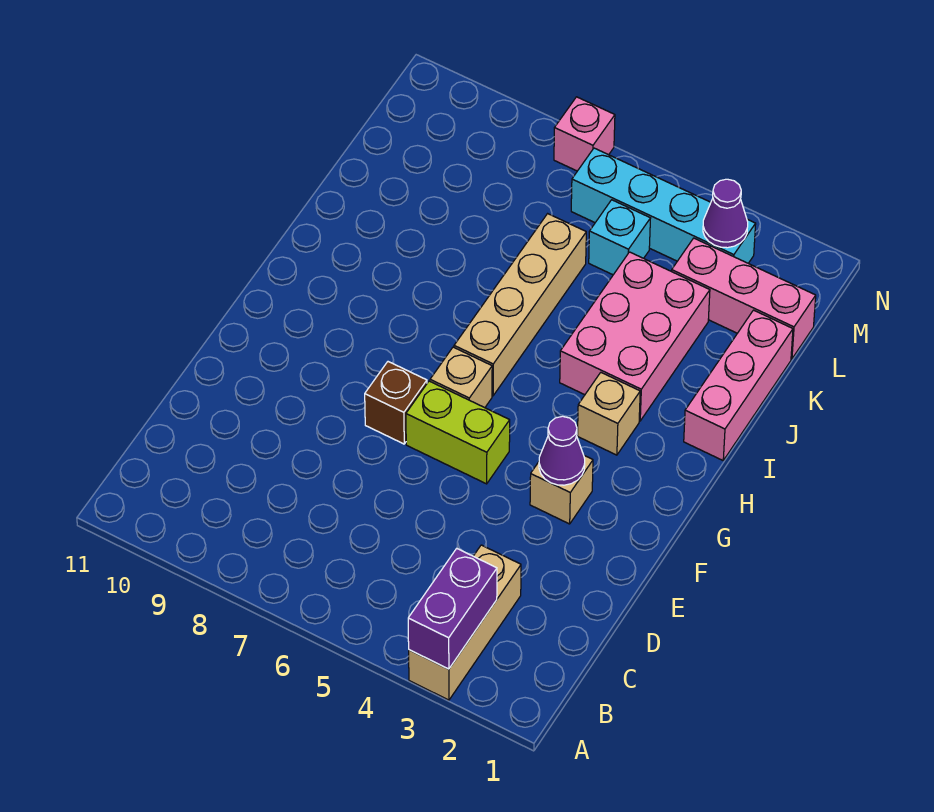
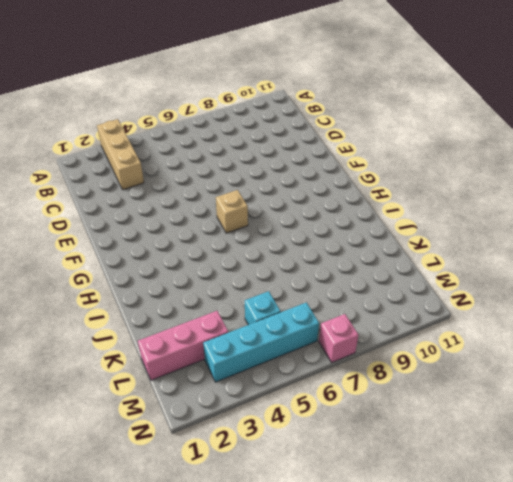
none -> tan brick F3 level 1
none -> lime brick F5:F6 level 1
none -> brown brick F7 level 1

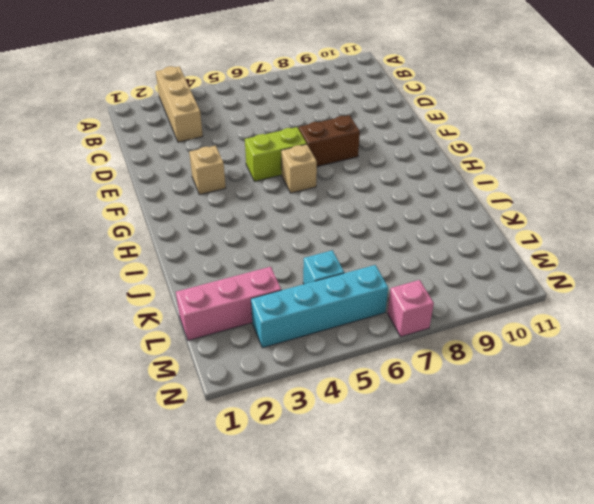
brown brick F7:F8 level 1 -> brown brick F7 level 1
none -> tan brick H3 level 1
none -> tan brick H6:K6 level 1
none -> pink brick I1:K1 level 1

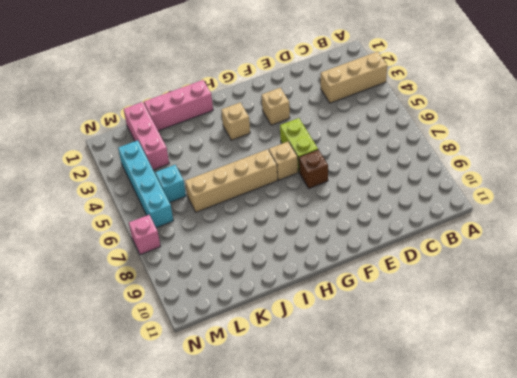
none -> pink brick I3:K4 level 1
none -> purple brick A3:B3 level 2
none -> purple cone F3 level 2

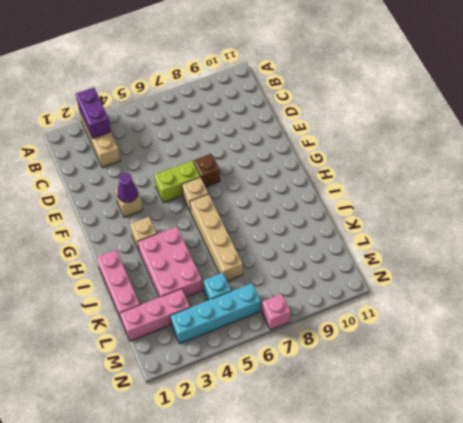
none -> purple cone M3 level 2

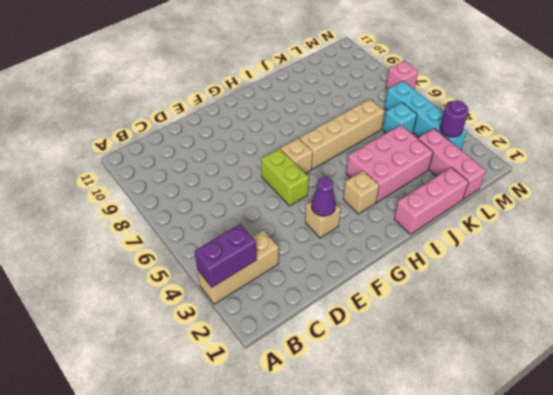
purple round brick M3 level 2 -> purple cone M3 level 2
none -> brown brick F7 level 1

